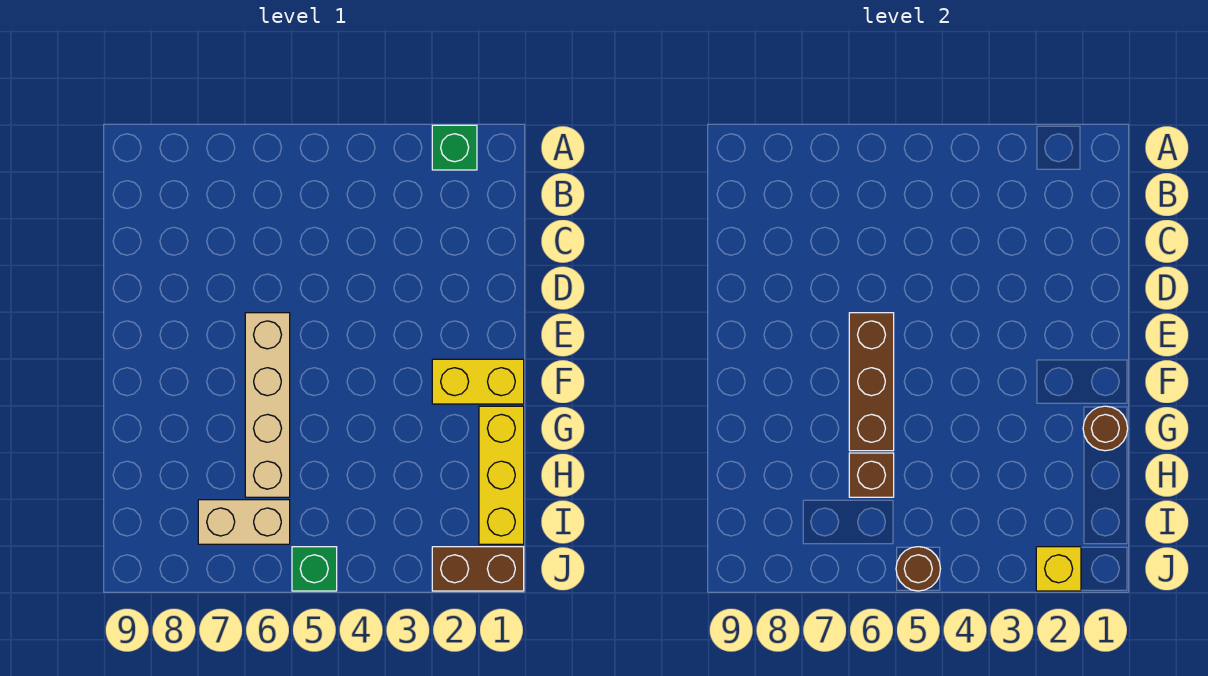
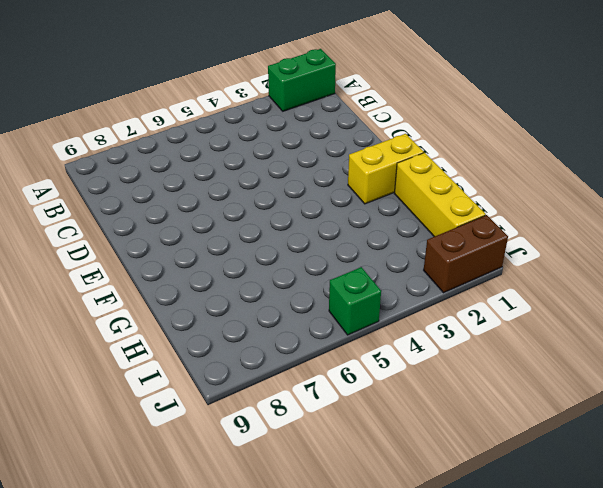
green brick A1:A2 level 1 -> green brick A2 level 1
none -> tan brick E6:H6 level 1
none -> tan brick I6:I7 level 1
none -> brown brick E6:G6 level 2

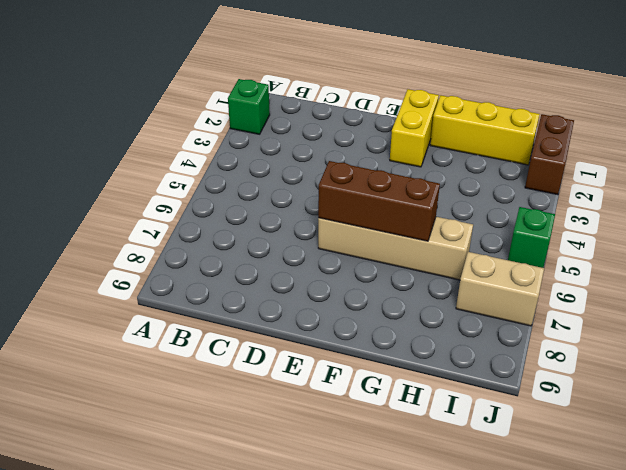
tan brick I7:J7 level 1 -> tan brick I6:I7 level 1
none -> brown round brick G1 level 2
none -> brown brick H6 level 2
none -> yellow brick J2 level 2

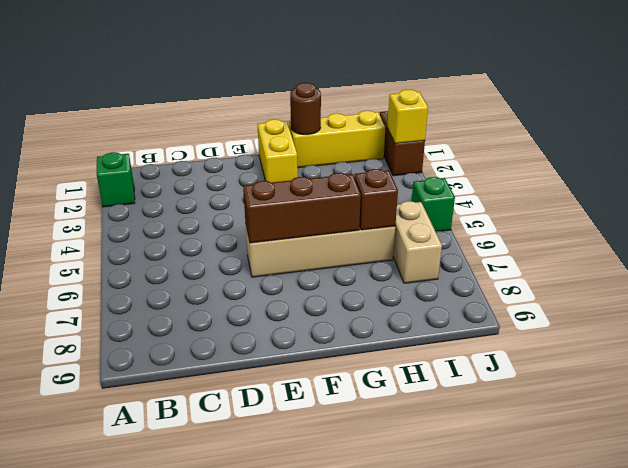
none -> brown round brick J5 level 2

